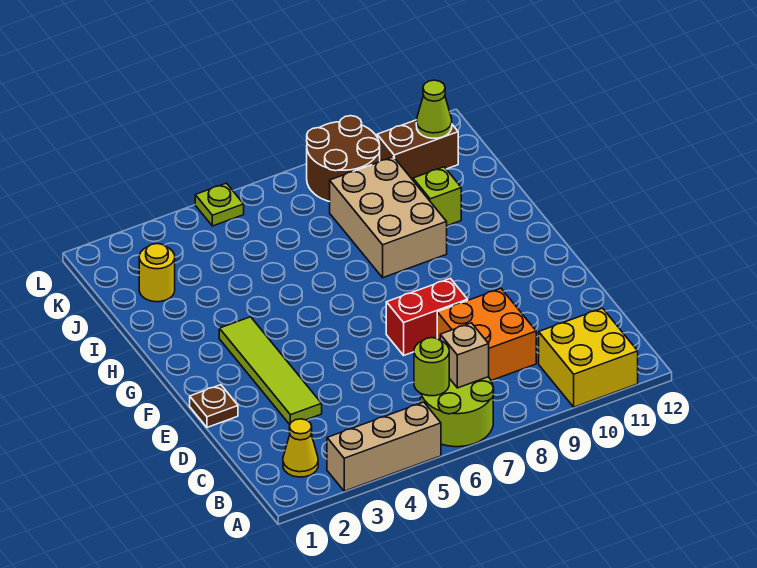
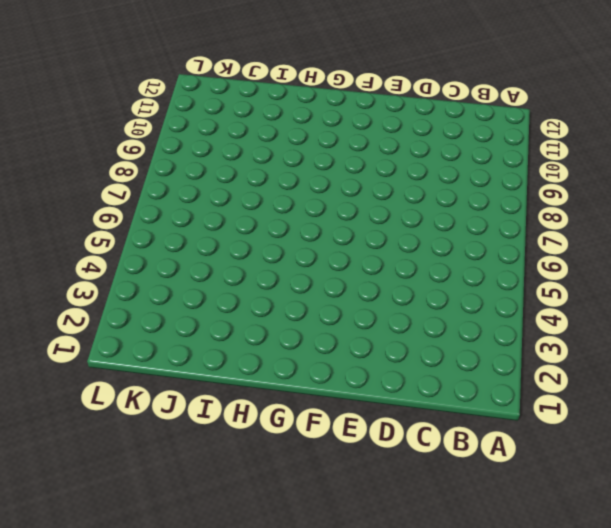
none -> tan brick A3:A5 level 1
none -> lime round brick A6:B7 level 1
none -> yellow brick A10:B11 level 1

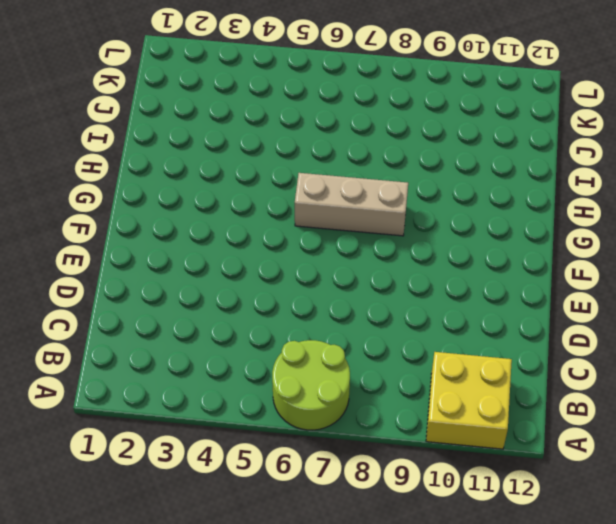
tan brick G6:G8 level 1 -> tan brick A3:A5 level 1
none -> yellow cone B2 level 1
none -> orange brick C8:D9 level 1
none -> lime tile D3:G3 level 1

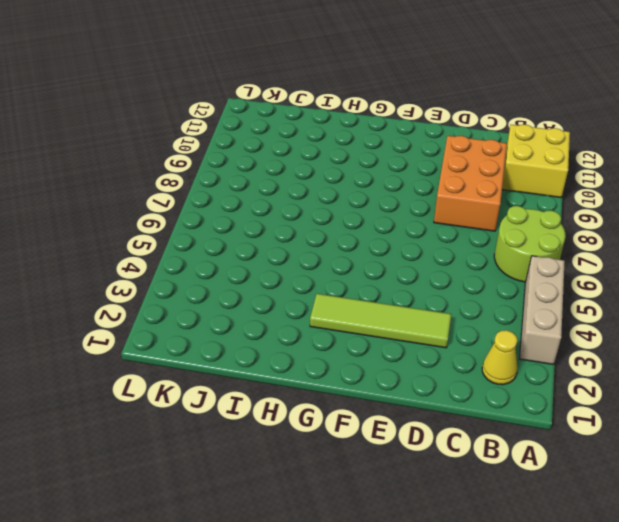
orange brick C8:D10 level 1 -> orange brick C8:D9 level 1
none -> brown plate E1 level 1
none -> red brick E7:E8 level 1
none -> tan brick H8:J9 level 1

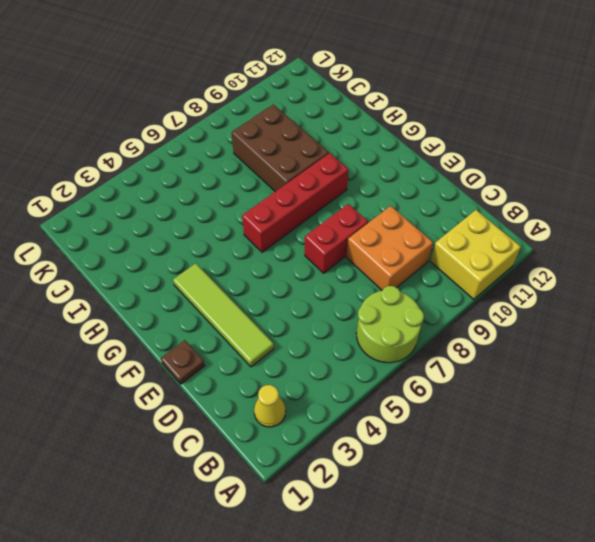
red brick G6:G9 level 1 -> none
brown brick H8:J9 level 1 -> tan brick H8:J9 level 1
none -> tan brick A3:A5 level 1
none -> lime brick I10 level 1
none -> yellow round brick J2 level 1

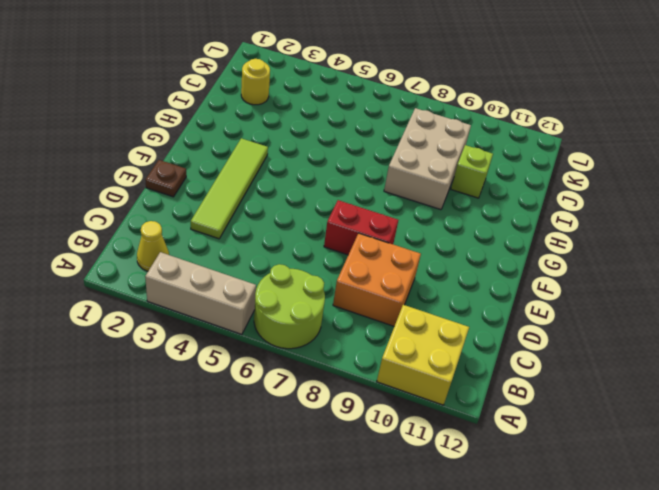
none -> brown round brick K8:L9 level 1
none -> brown brick K10:K11 level 1
none -> lime plate L5 level 1

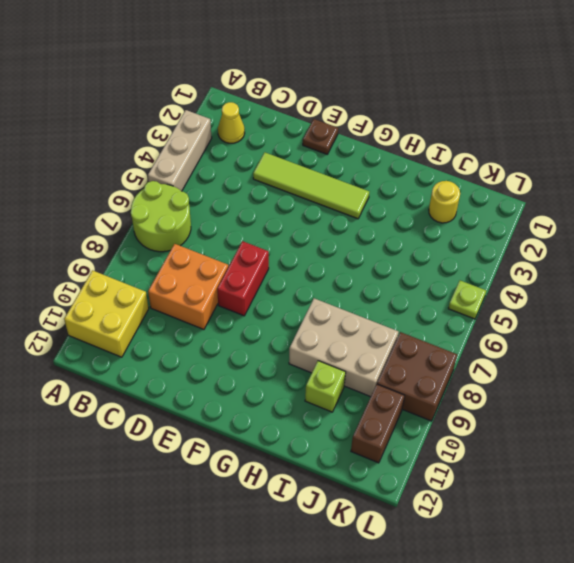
brown brick K8:L9 level 1 -> brown round brick K8:L9 level 1
none -> lime round brick B6 level 2
none -> tan brick B7 level 2
none -> lime cone K11 level 2

